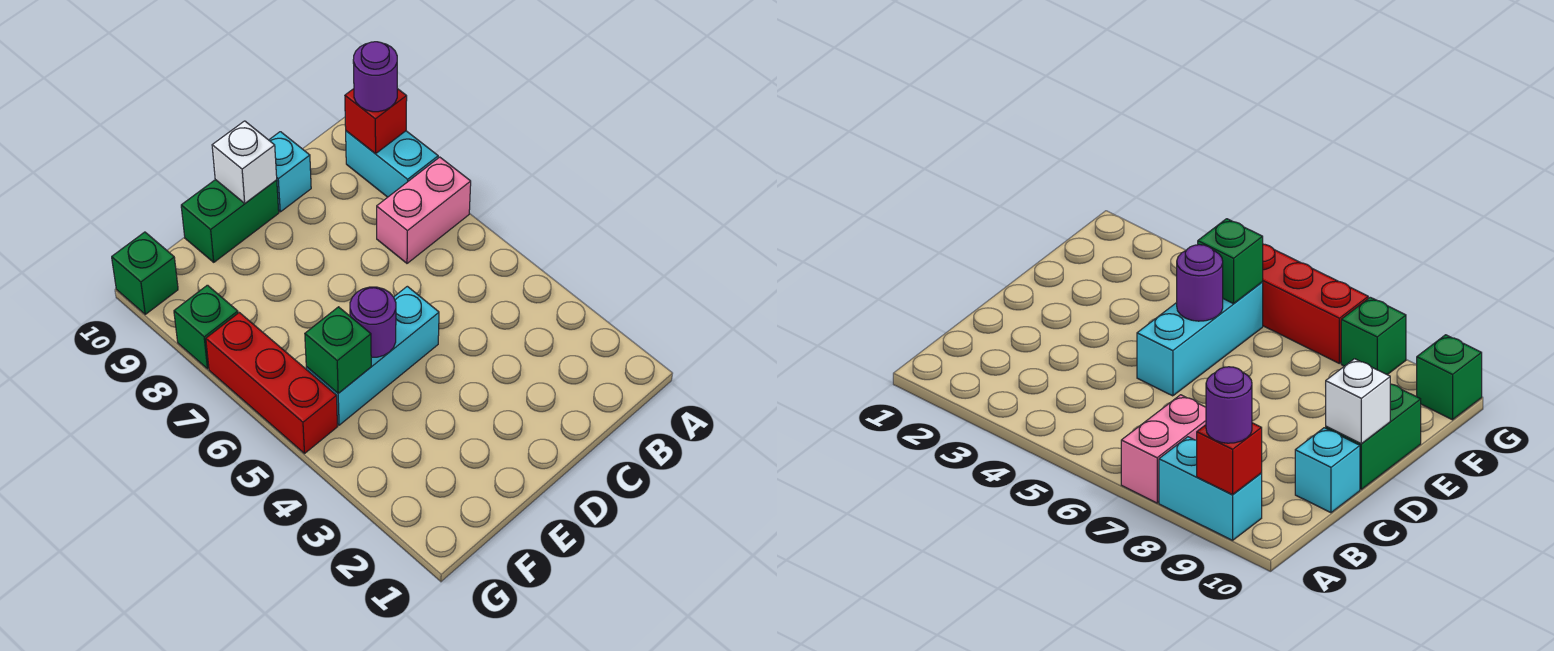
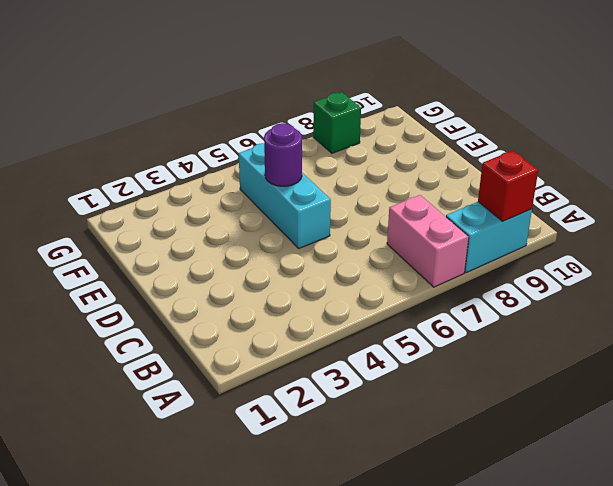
none -> cyan brick C10 level 1
none -> green brick D10:E10 level 1
none -> red brick G5:G7 level 1

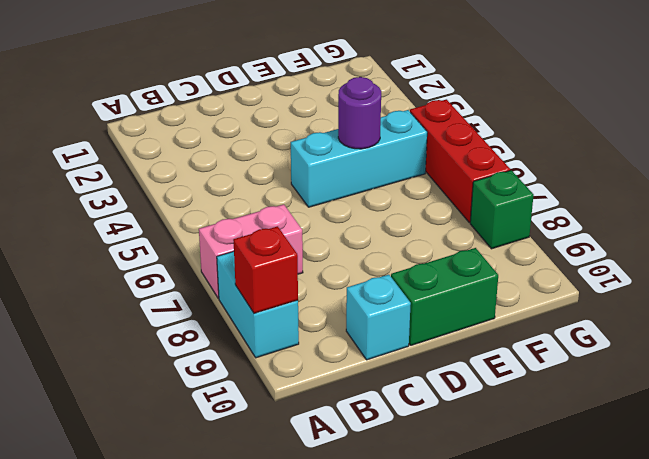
none -> green brick G10 level 1
none -> white brick D10 level 2
none -> green brick F5 level 2

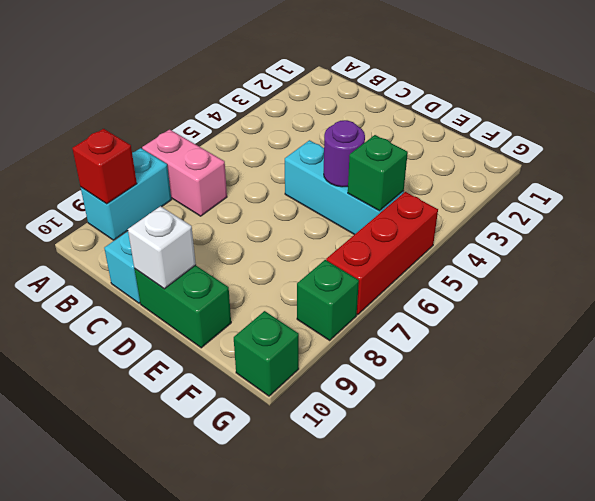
none -> purple round brick A9 level 3

